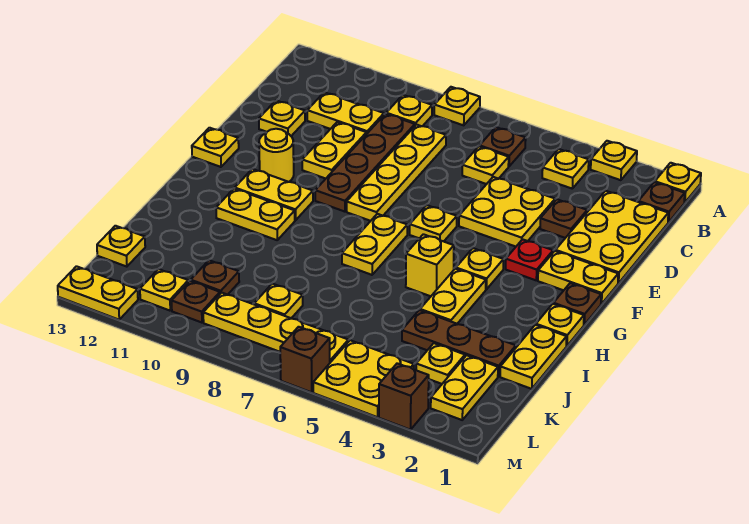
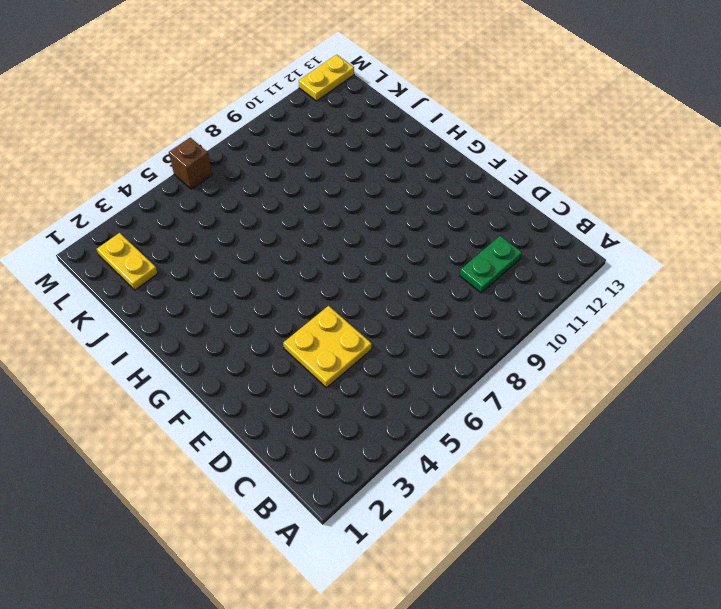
green plate C10:C11 level 1 -> yellow plate C10:C11 level 1
none -> yellow plate A1 level 1
none -> yellow plate A3 level 1
none -> yellow plate A8 level 1
none -> brown plate B1 level 1

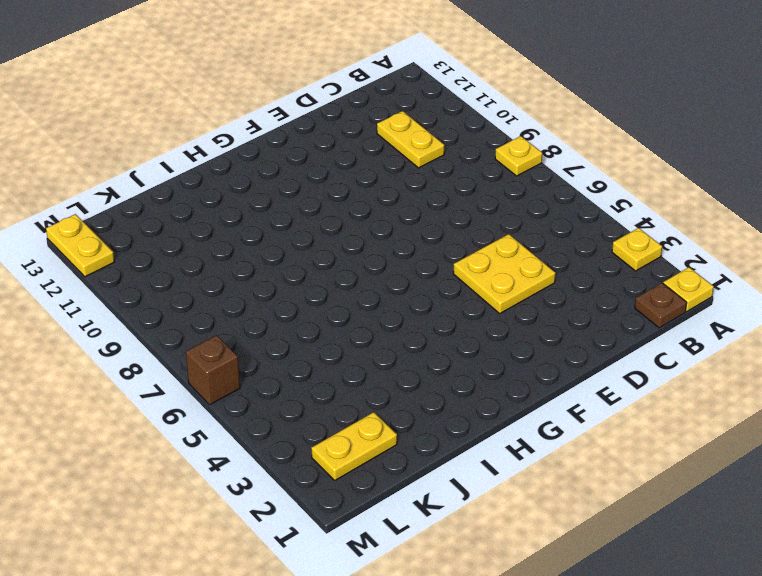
none -> yellow plate B4 level 1
none -> brown plate B6 level 1
none -> yellow plate B9 level 1
none -> yellow plate C1:E2 level 1

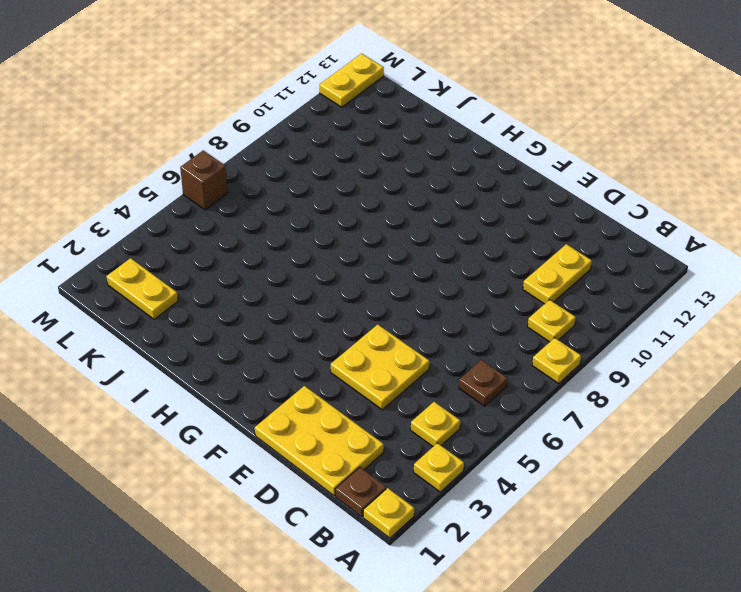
none -> yellow plate C6 level 1
none -> yellow plate C8:F8 level 1
none -> brown plate C9:F9 level 1
none -> brown plate D3 level 1

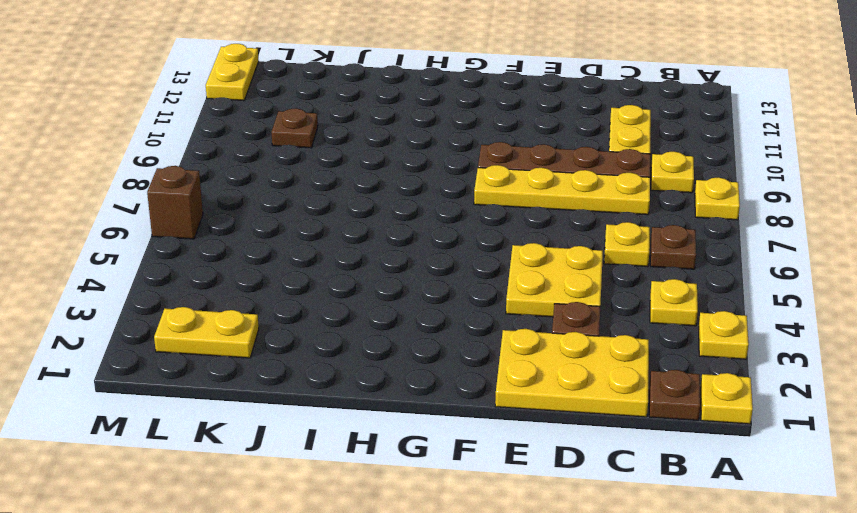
none -> yellow plate D10:E10 level 1
none -> yellow plate D12 level 1
none -> yellow plate F1:F2 level 1
none -> red plate F3 level 1

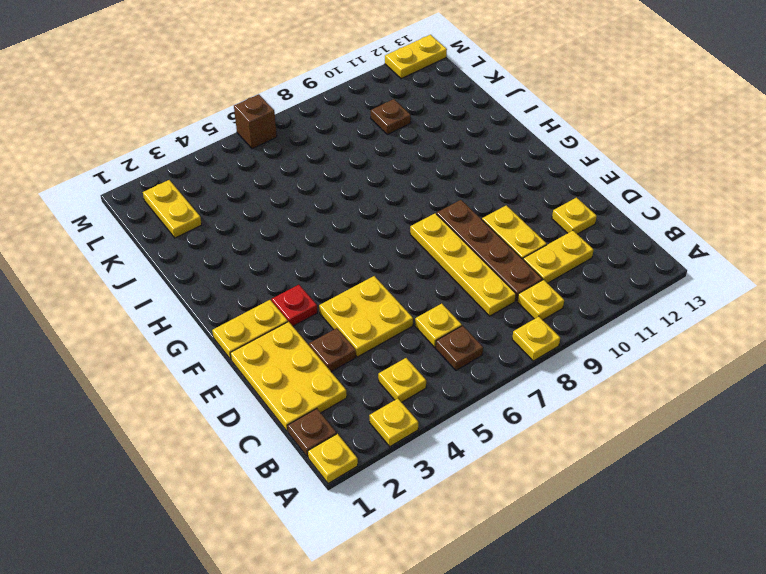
none -> yellow plate F6 level 1
none -> yellow round brick F11 level 1
none -> yellow plate F13 level 1
none -> brown plate G1 level 1

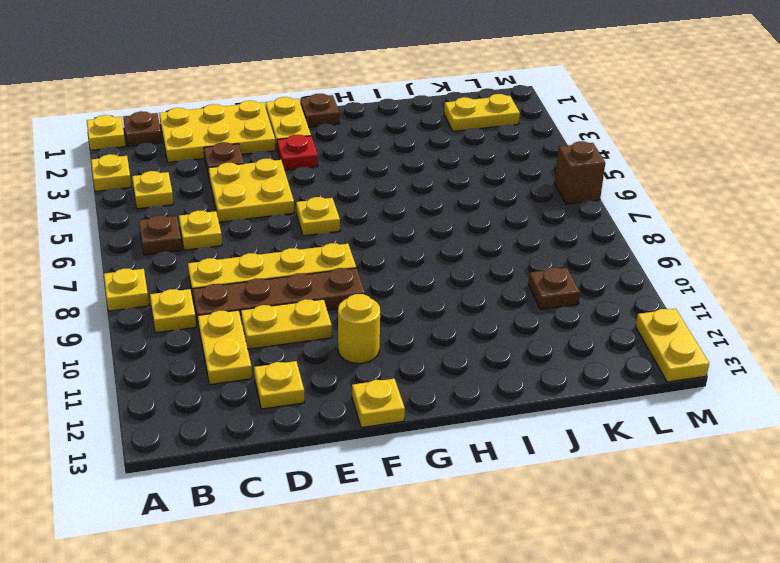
none -> yellow plate G4 level 1
none -> yellow plate G7:H7 level 1
none -> yellow plate G10:G11 level 1
none -> yellow plate H1 level 1

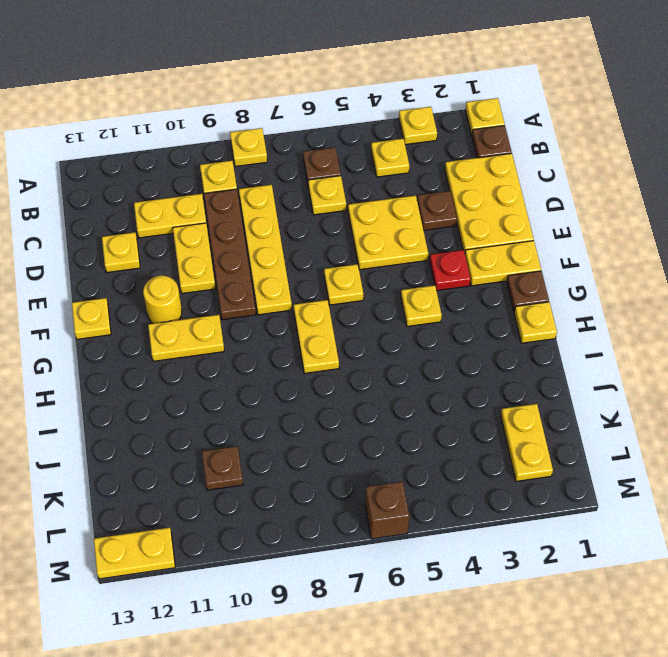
none -> yellow plate H4:I4 level 1
none -> yellow brick H5 level 1
none -> yellow plate H10:H11 level 1
none -> yellow plate I1:J1 level 1

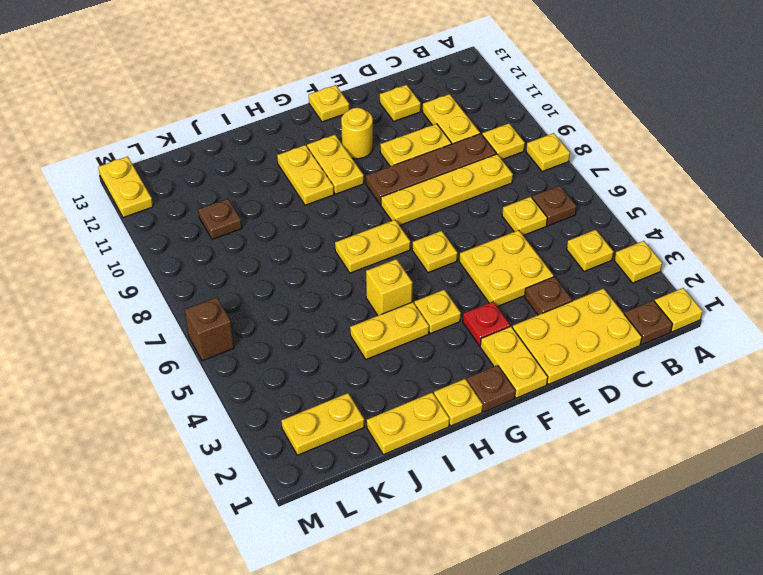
none -> brown plate J2:J4 level 1
none -> yellow plate K3 level 1
none -> yellow plate K8 level 1
none -> yellow plate K13 level 1

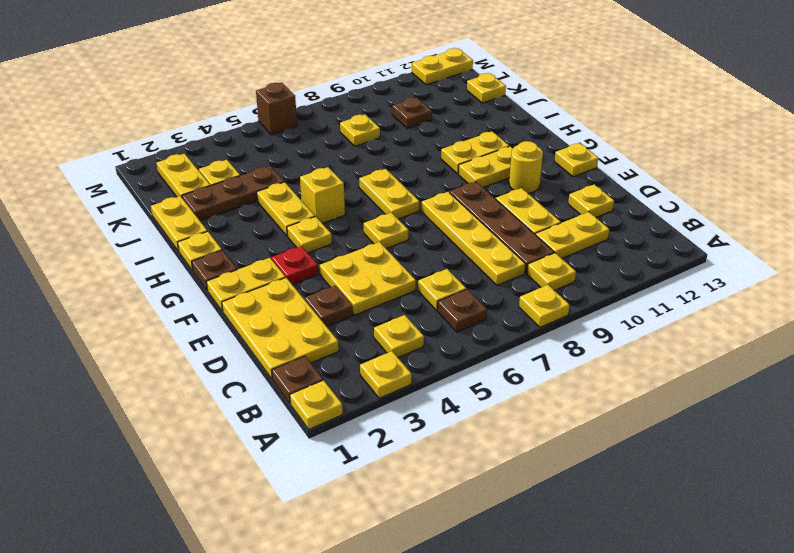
none -> yellow plate L4:M5 level 1
none -> yellow plate L6:L9 level 1
none -> brown plate L10 level 1
none -> yellow plate L11 level 1

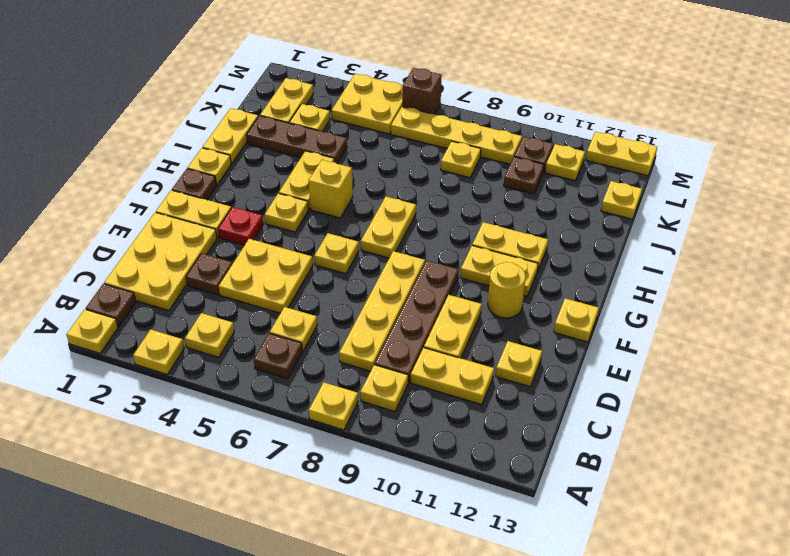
none -> brown brick M3 level 1

